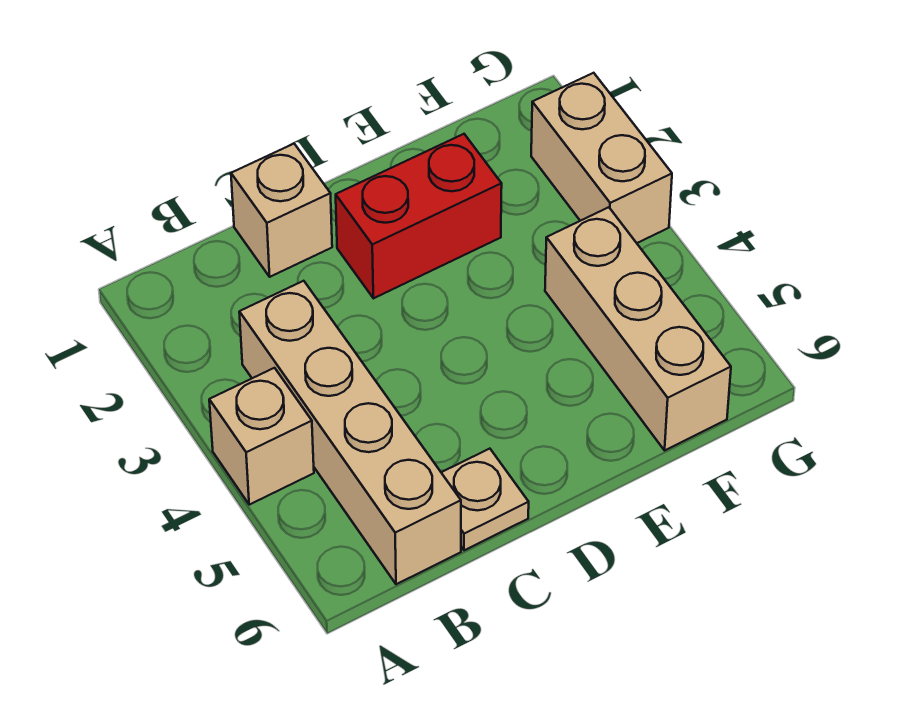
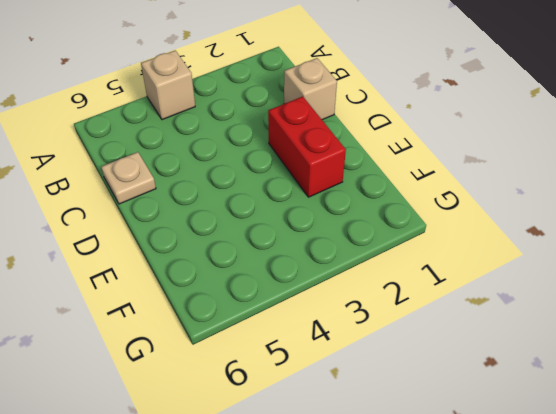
none -> tan brick B3:B6 level 1
none -> tan brick F4:F6 level 1

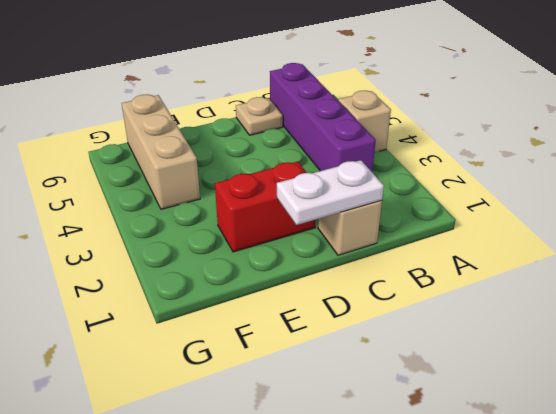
purple brick B3:B6 level 1 -> tan brick B3:B6 level 1
white plate C1:D1 level 2 -> none
none -> tan brick G2:G3 level 1

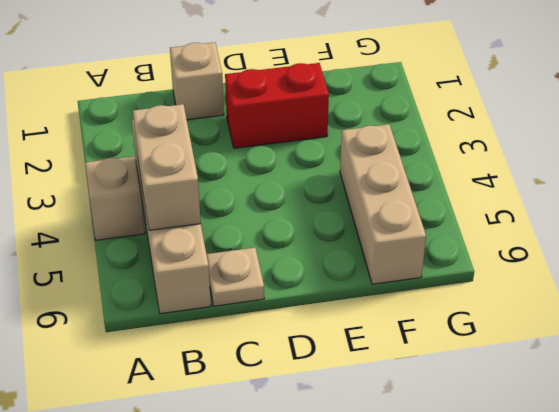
tan brick B4:B5 level 2 -> tan brick G2:G3 level 1

